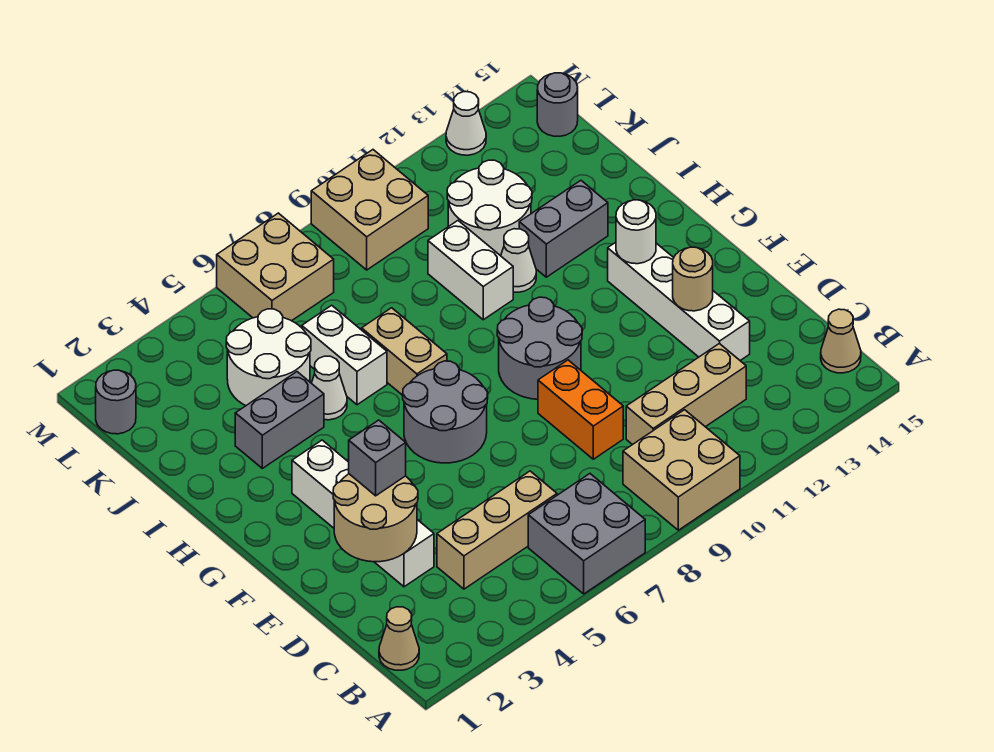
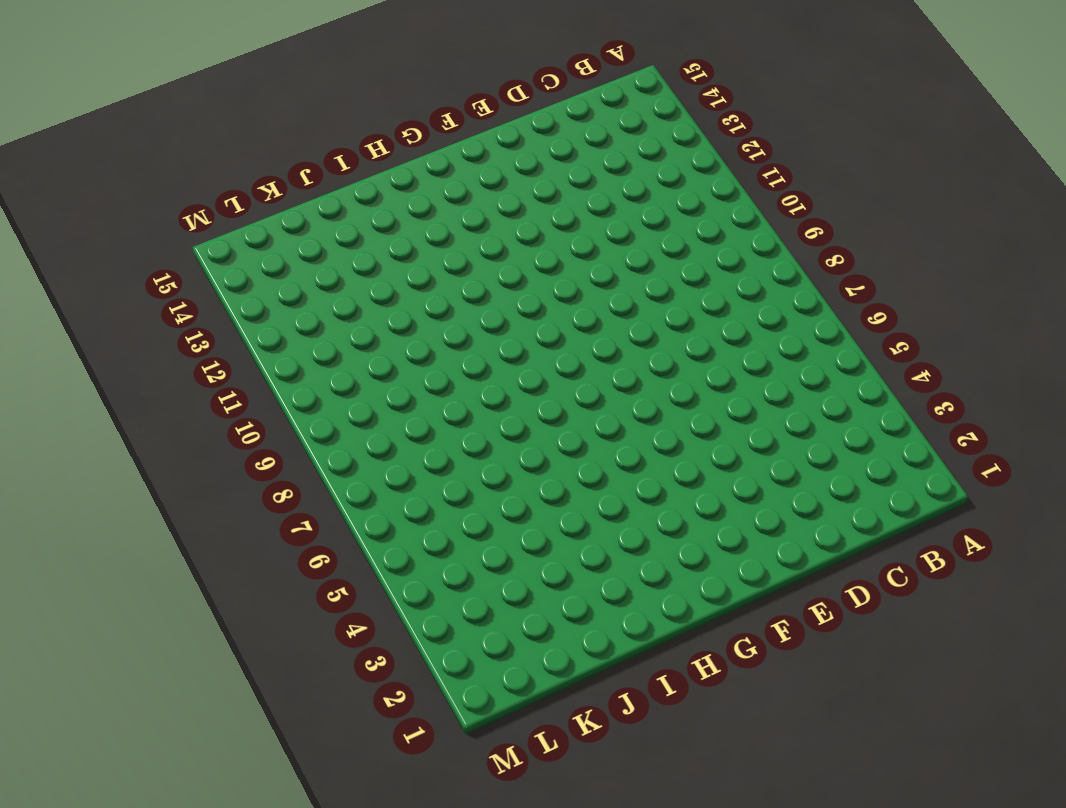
none -> grey brick A6:B7 level 1
none -> tan brick A9:B10 level 1
none -> tan cone B1 level 1

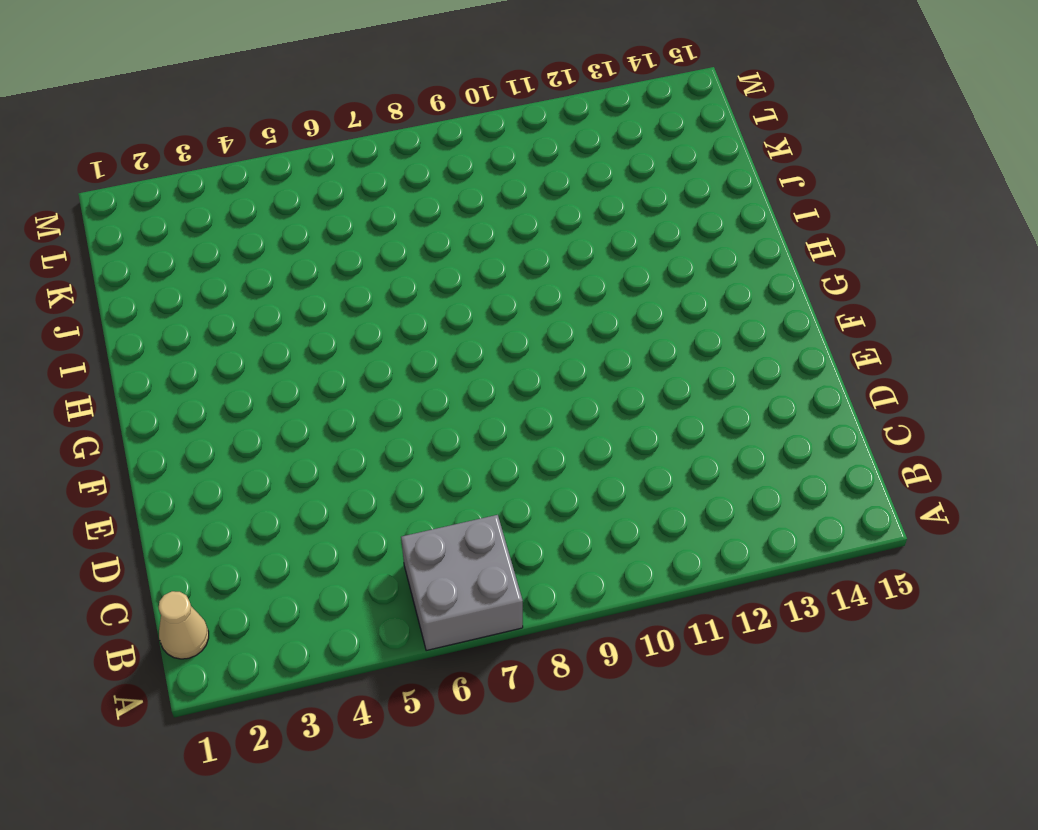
none -> tan brick A9:B10 level 1
none -> tan cone B15 level 1
none -> tan brick C4:C6 level 1

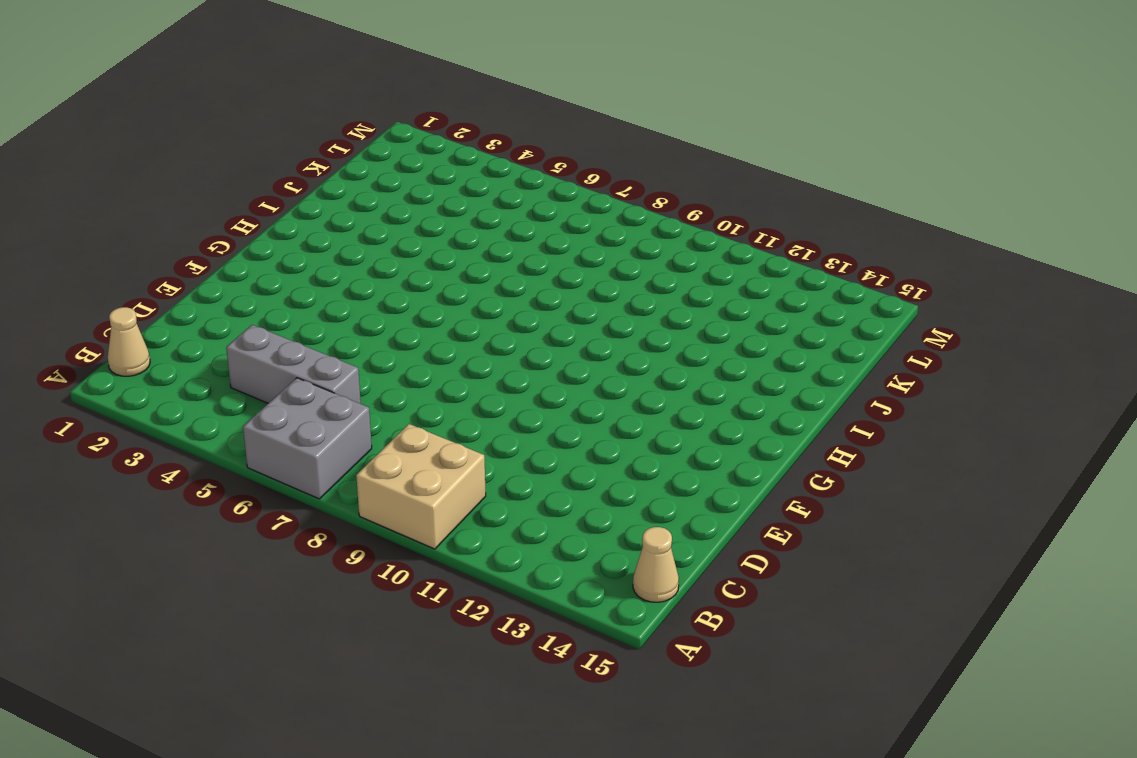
grey brick C4:C6 level 1 -> tan brick C4:C6 level 1
none -> tan brick C10:C12 level 1
none -> white brick D3:G3 level 1
none -> orange brick D9:E9 level 1

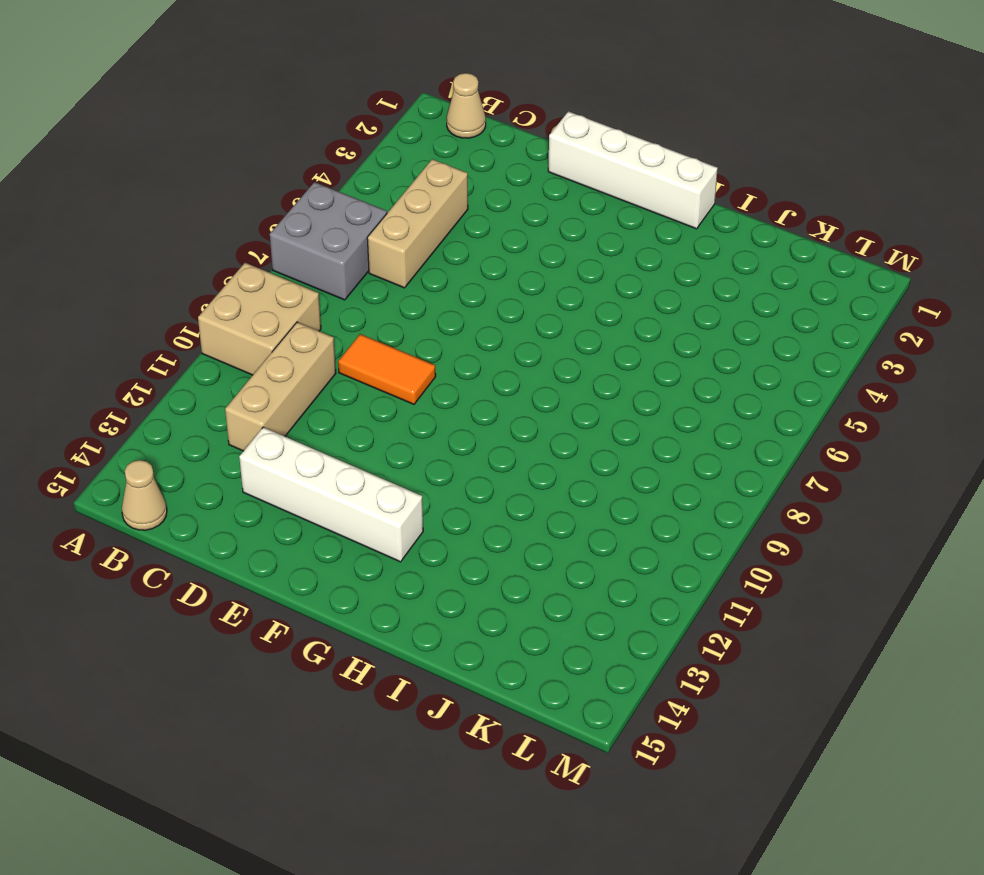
orange tile D9:E9 level 1 -> orange brick D9:E9 level 1
white brick E1:H1 level 1 -> white brick D3:G3 level 1
none -> grey round brick F6:G7 level 1
none -> grey round brick F9:G10 level 1
none -> tan brick H7:I7 level 1

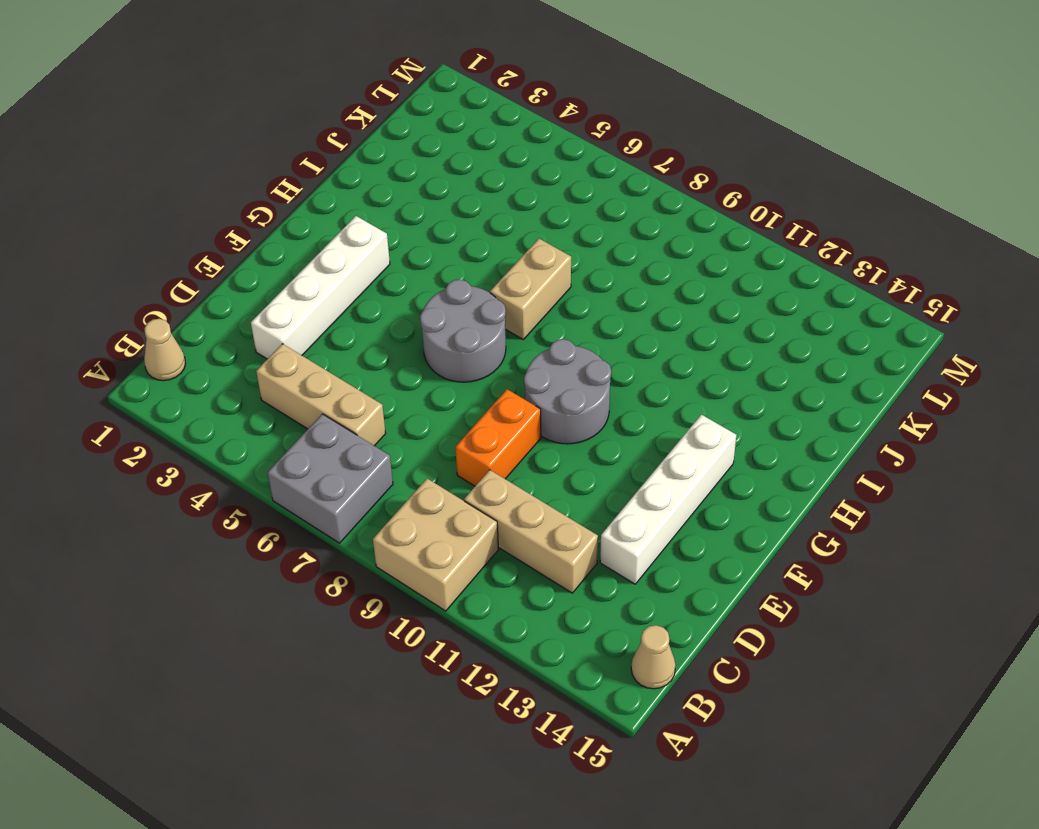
none -> grey brick I3:I4 level 1
none -> white cone I5 level 1
none -> white brick I6:J6 level 1

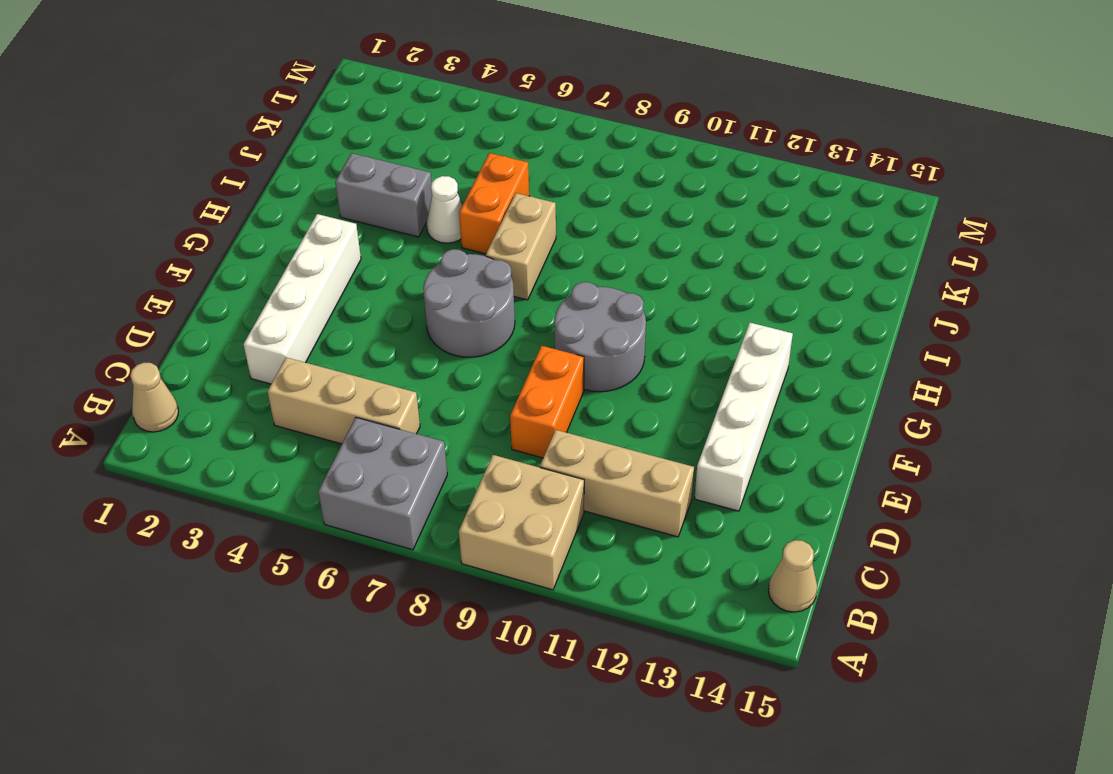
orange brick I6:J6 level 1 -> white brick I6:J6 level 1
none -> white brick I10:J10 level 1
none -> white cone I11 level 1
none -> grey brick I12:I13 level 1

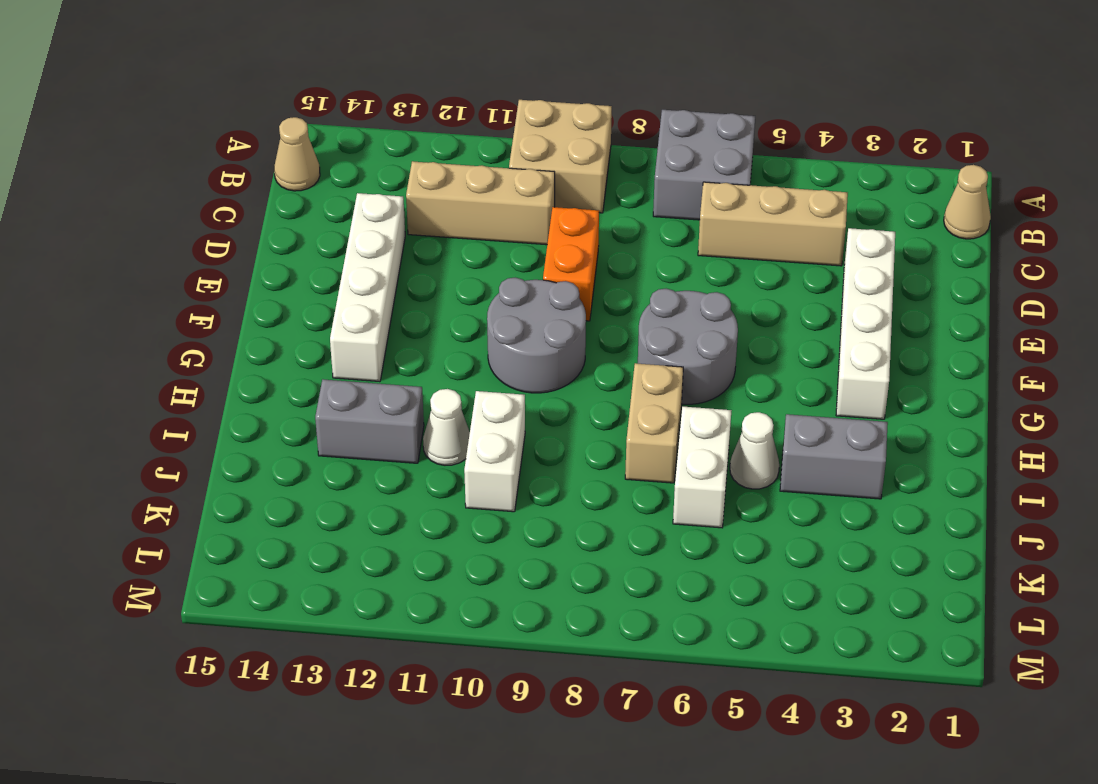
none -> white round brick J4:K5 level 1
none -> white round brick J11:K12 level 1
none -> grey round brick L1 level 1

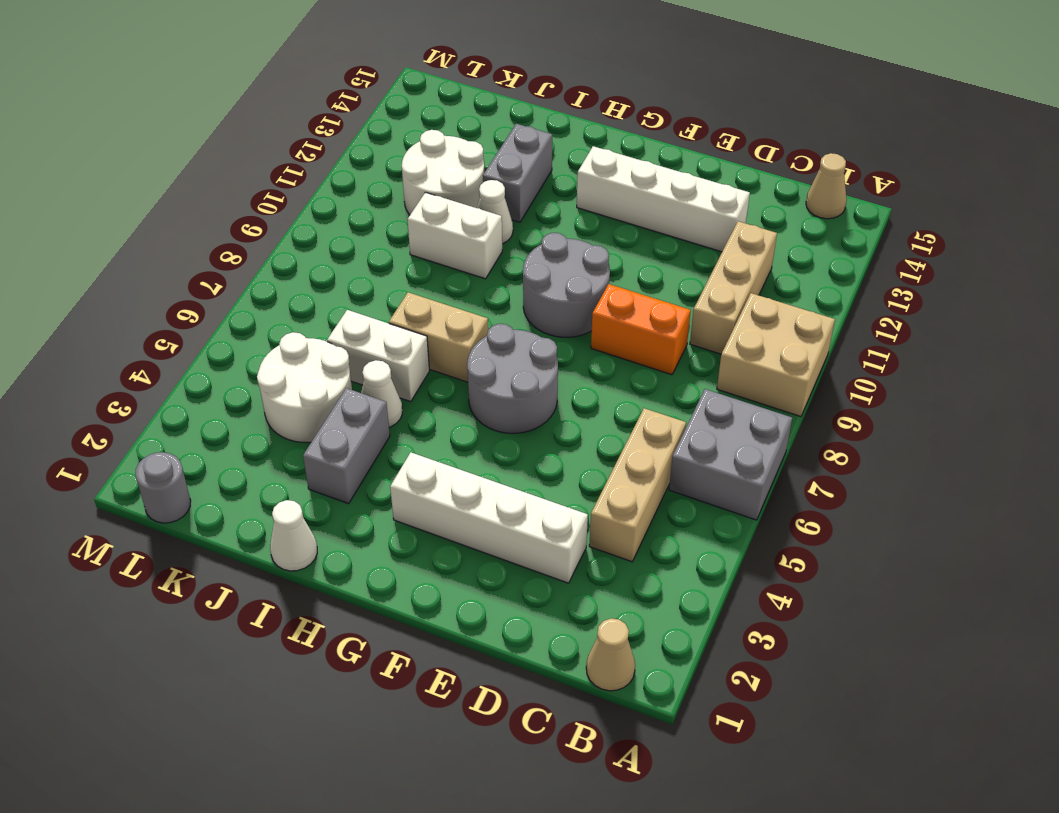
white cone I1 level 1 -> white cone M13 level 1
none -> tan brick L6:M7 level 1
none -> tan brick L9:M10 level 1
none -> grey round brick L15 level 1

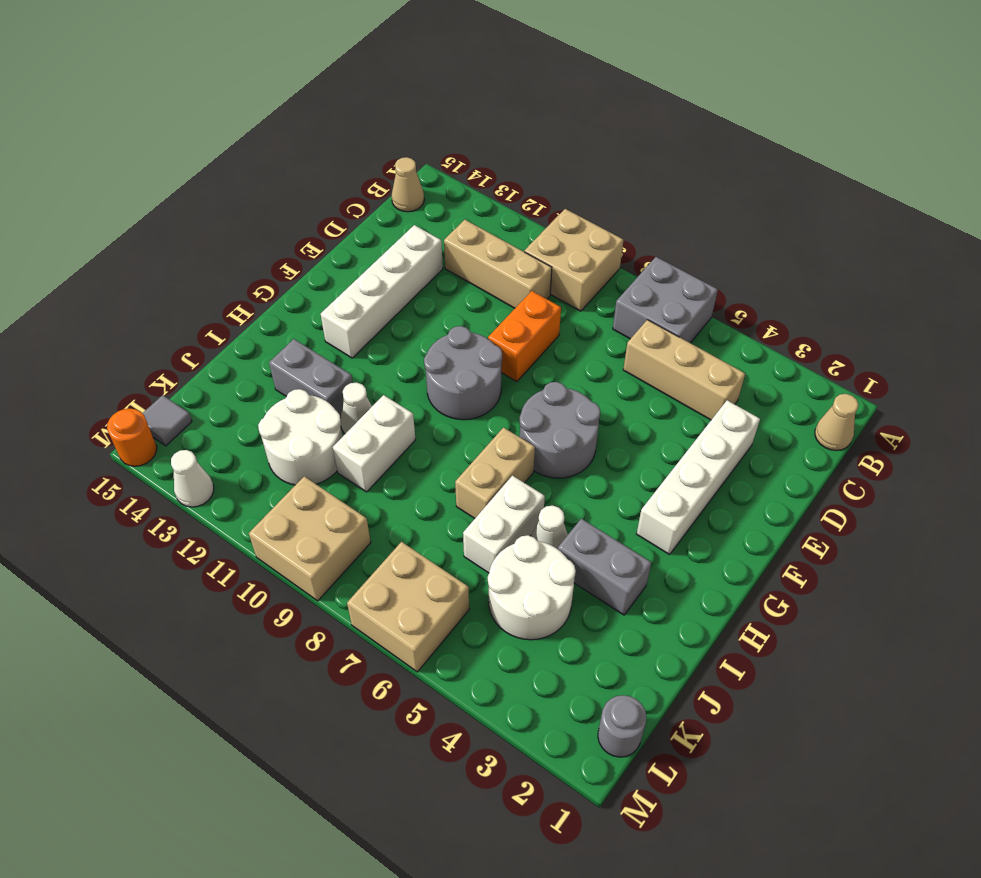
grey tile L15 level 1 -> grey round brick L15 level 1
orange round brick M15 level 1 -> none
none -> tan round brick D2:E3 level 2
none -> tan round brick E13 level 2
none -> white round brick G13 level 2

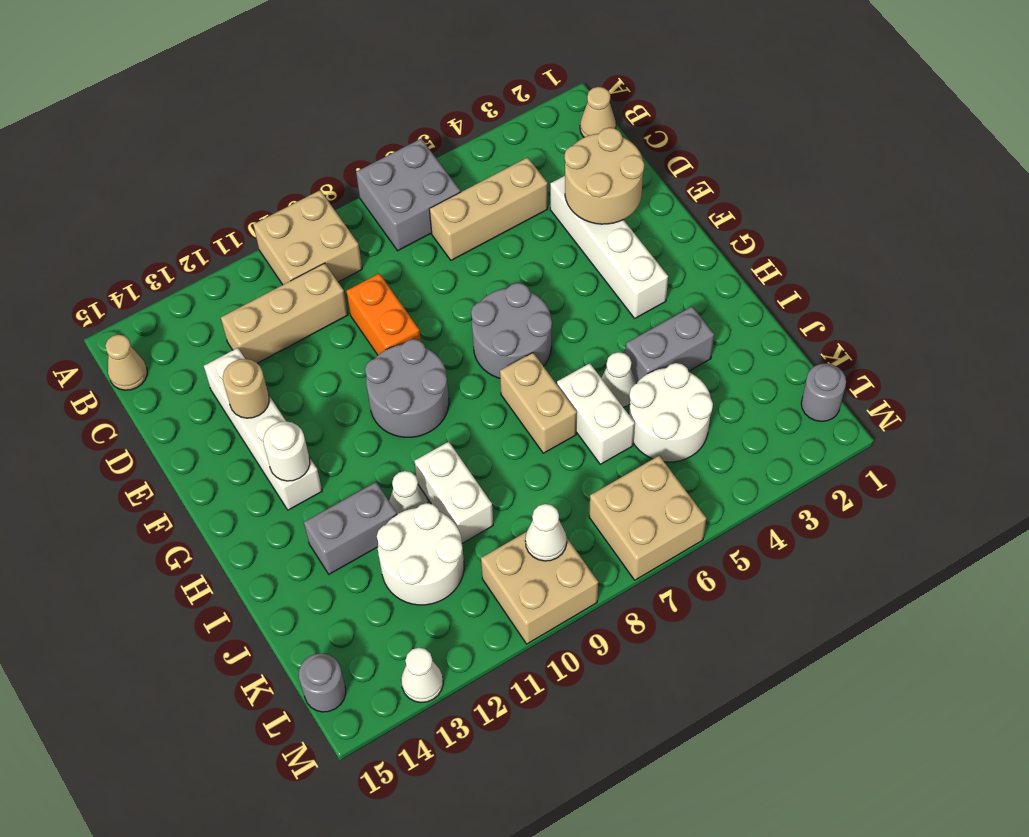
white cone L9 level 2 -> none
none -> grey brick E3 level 3

